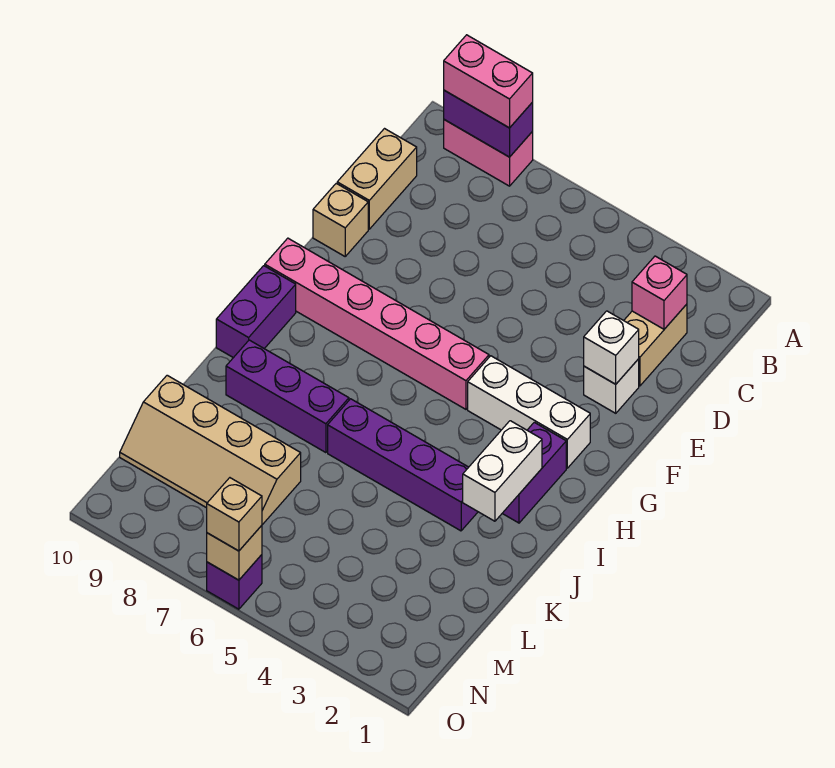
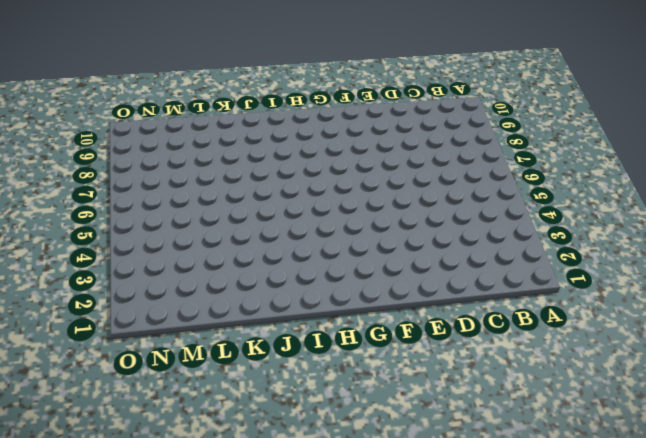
none -> pink brick A8:A9 level 1
none -> tan brick C2:D2 level 1
none -> tan brick C10:D10 level 1

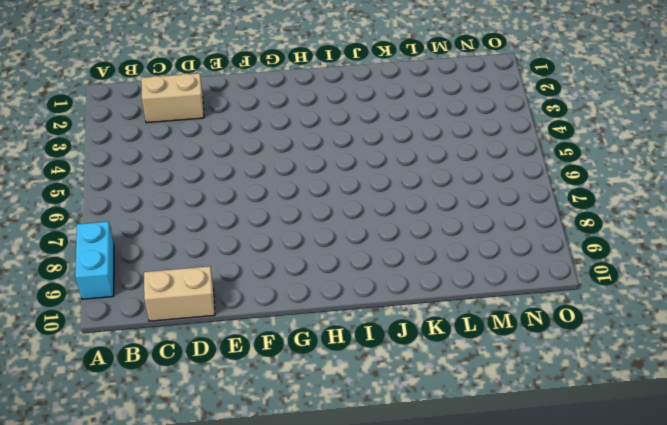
cyan brick A8:A9 level 1 -> pink brick A8:A9 level 1
none -> white brick E2 level 1
none -> tan brick E10 level 1
none -> white brick G2:G4 level 1

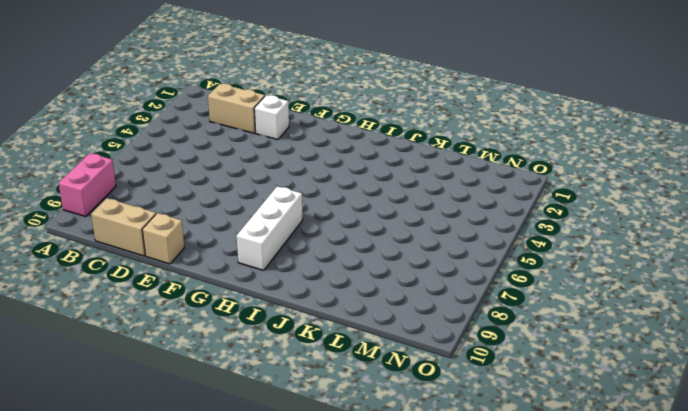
white brick H7:H9 level 1 -> white brick G2:G4 level 1
none -> pink brick G5:G10 level 1
none -> purple brick H2:I2 level 1
none -> purple brick H10:I10 level 1

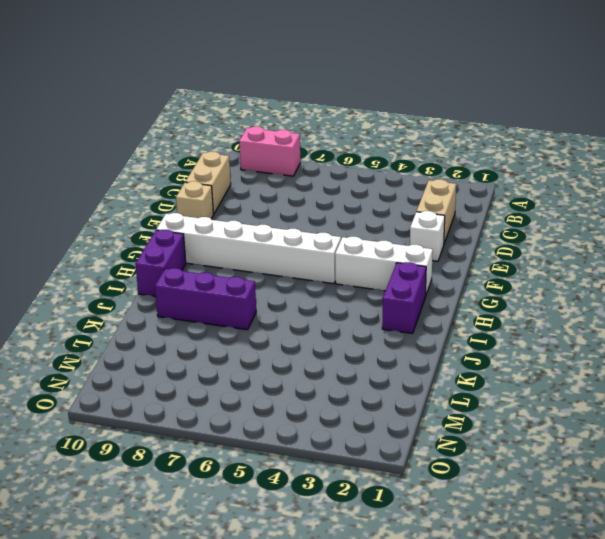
white brick G5:G10 level 1 -> pink brick G5:G10 level 1
none -> purple brick J3:J6 level 1
none -> tan slope L7:M10 level 1 top L
none -> purple brick O6 level 1

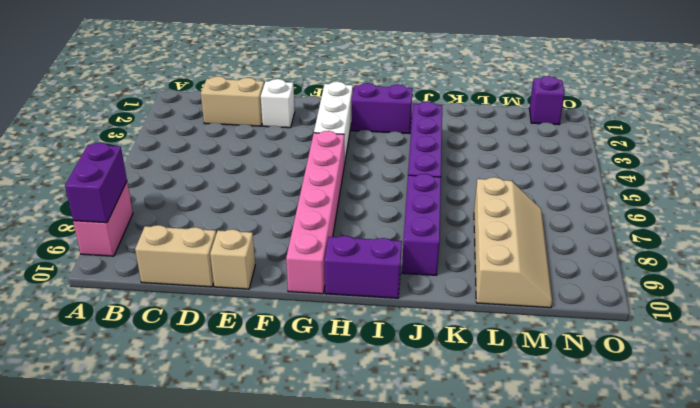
purple brick N1 level 1 -> purple brick O6 level 1
none -> pink brick C2 level 2
none -> white brick E2 level 2
none -> white brick I2:J2 level 2

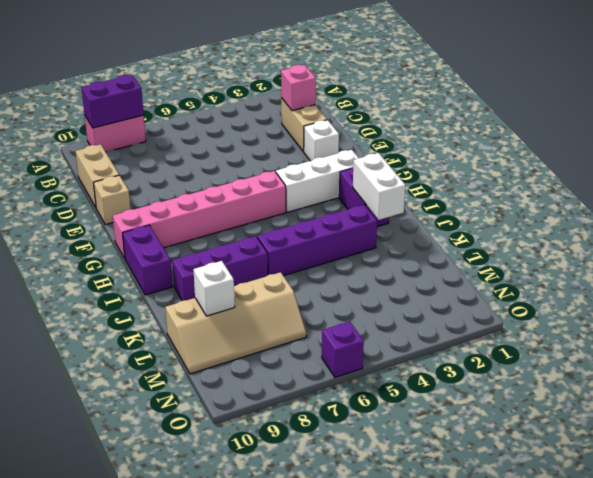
white brick L9 level 2 -> white brick E2 level 2
none -> tan brick O6 level 2
none -> pink brick A8:A9 level 3
none -> tan brick O6 level 3

